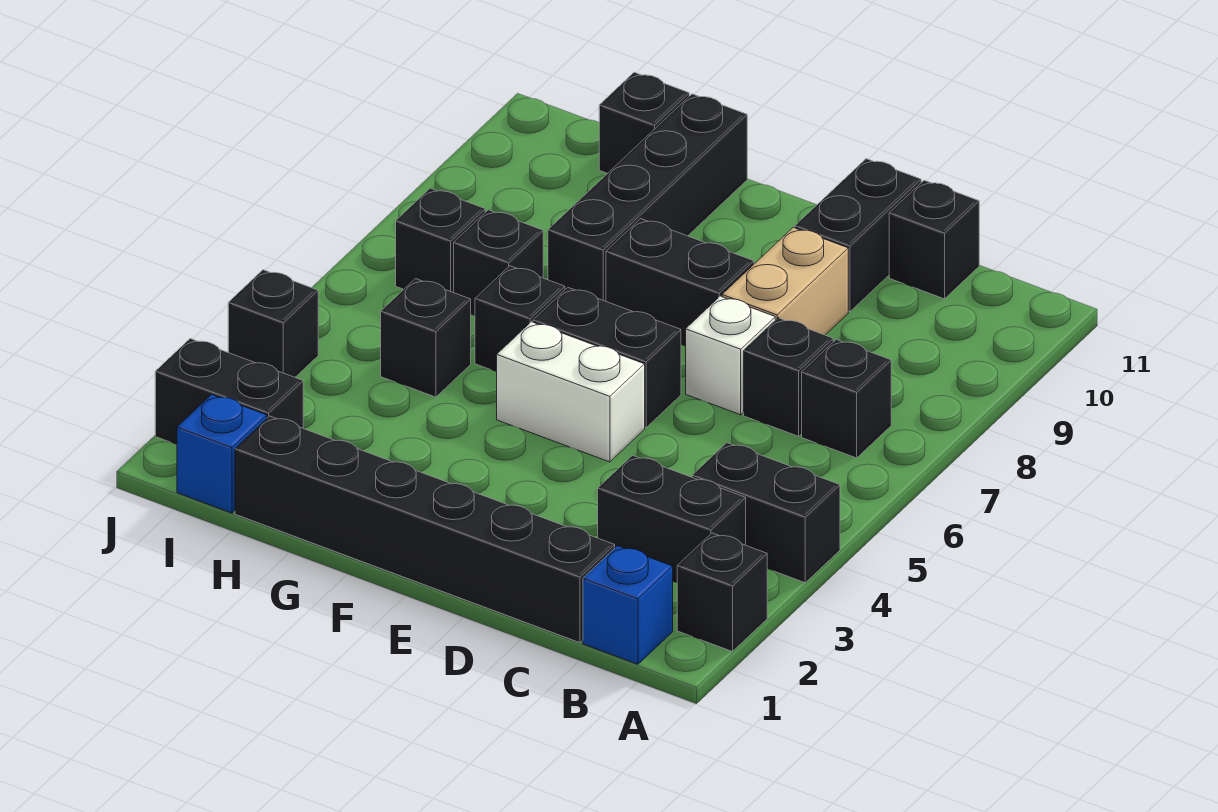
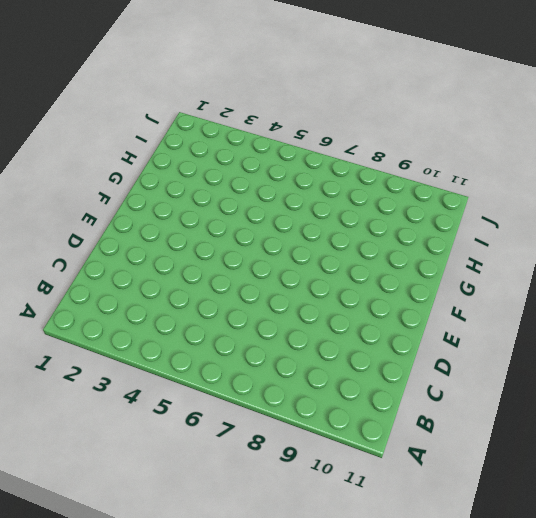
none -> black brick A2 level 1
none -> black brick A4:B4 level 1
none -> blue brick B1 level 1

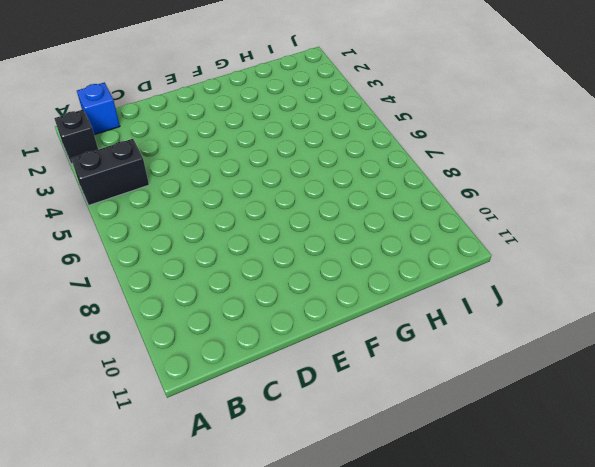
none -> black brick B3:C3 level 1
none -> black brick B7 level 1
none -> black brick C1:H1 level 1

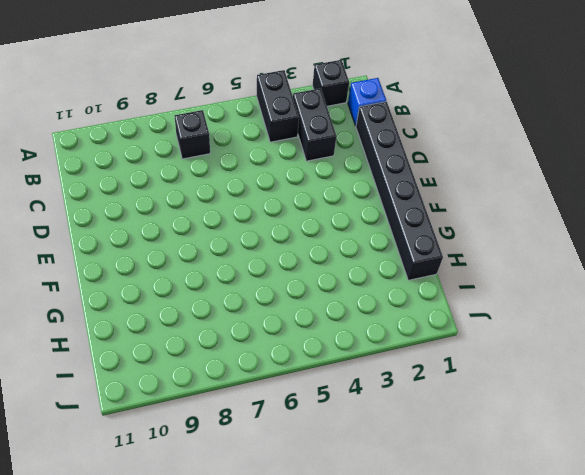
none -> black brick C7 level 1
none -> black brick C11 level 1
none -> white brick D7 level 1

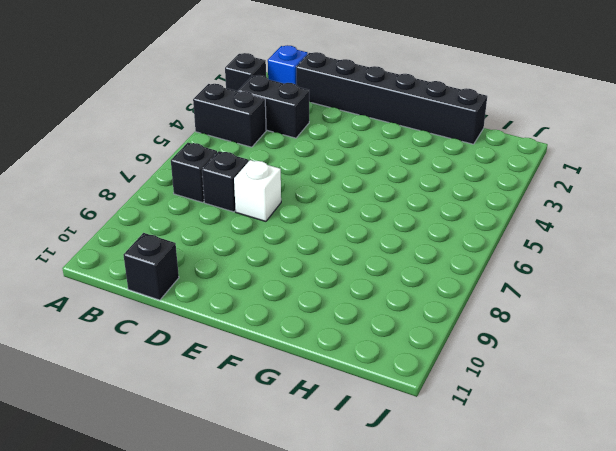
none -> tan brick D8:D9 level 1
none -> black brick D10:D11 level 1
none -> white brick E5:F5 level 1

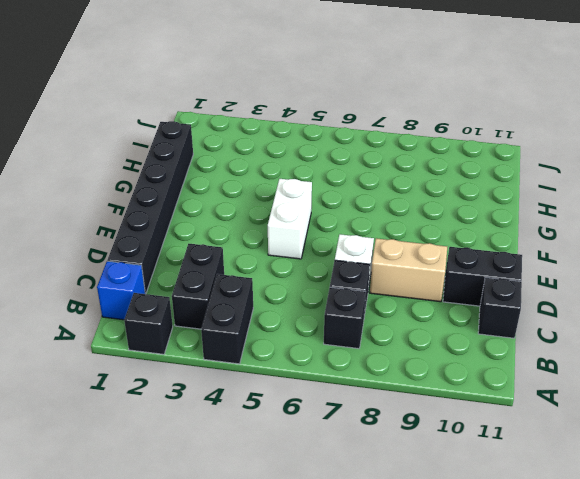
none -> black brick E6:F6 level 1
none -> black brick E8:F8 level 1
none -> black brick G6 level 1

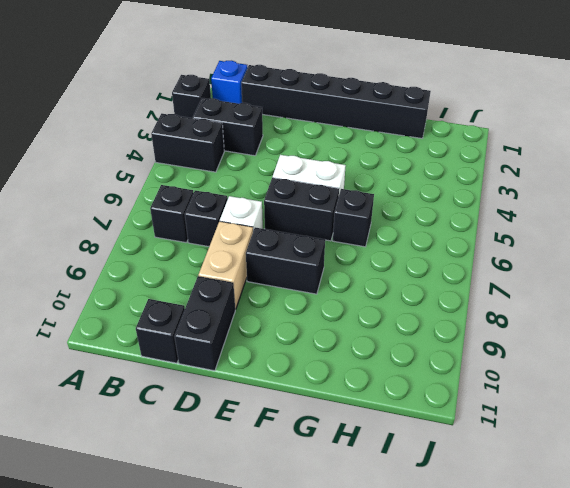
none -> black brick G8:G11 level 1
none -> black brick H5 level 1
none -> black brick H7 level 1

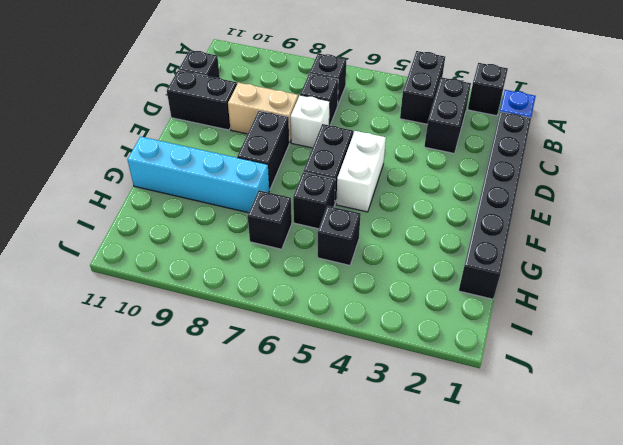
cyan brick G8:G11 level 1 -> black brick G8:G11 level 1
none -> black brick H11 level 1
none -> blue brick I1 level 1
none -> black brick I2:J2 level 1

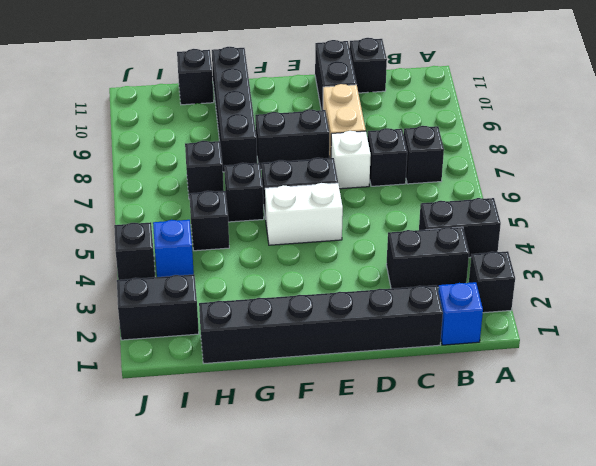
blue brick I4 level 1 -> blue brick I1 level 1
none -> black brick I7 level 1

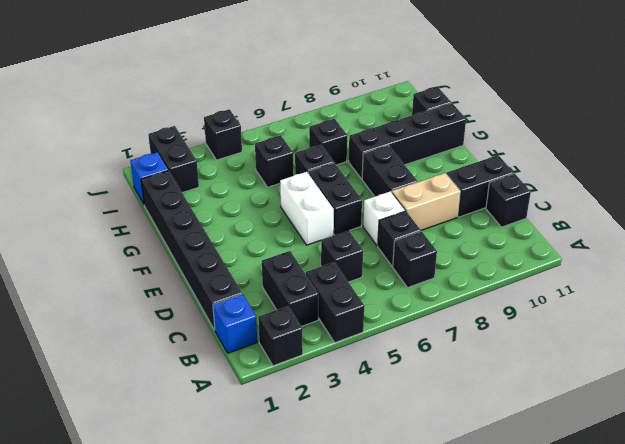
black brick C5 level 1 -> black brick I7 level 1

